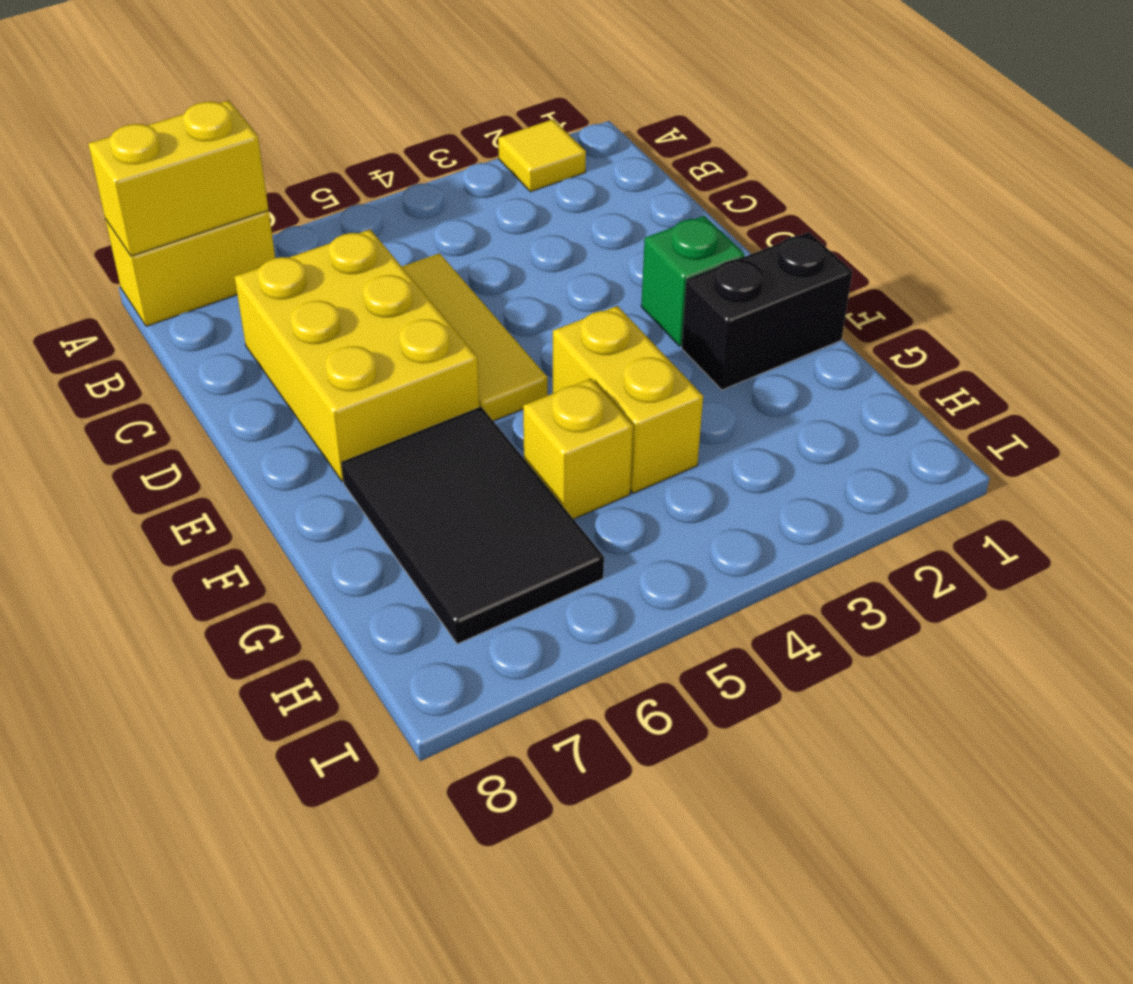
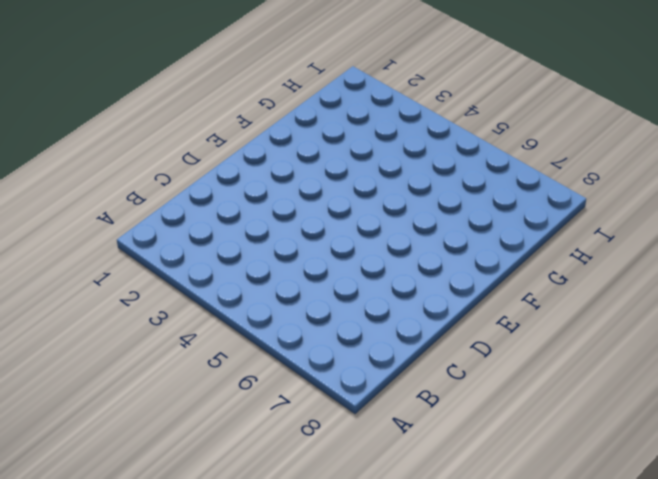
none -> yellow tile A2 level 1
none -> yellow brick A7:A8 level 1

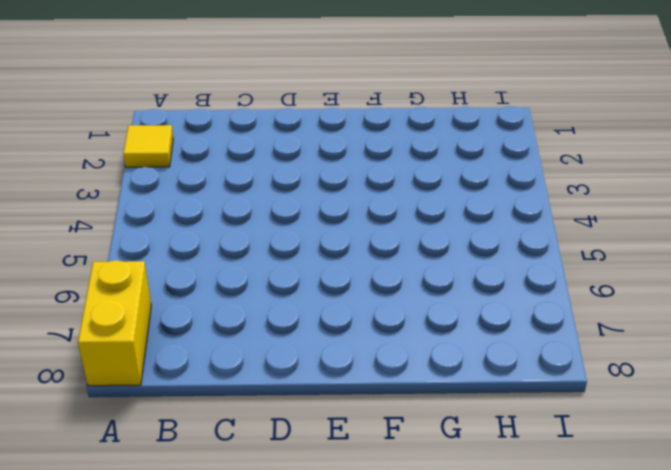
none -> yellow tile C5:E5 level 1
none -> yellow brick C6:E7 level 1

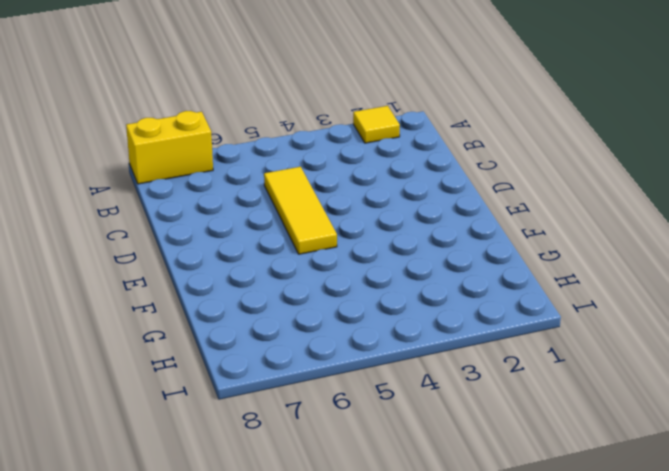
none -> yellow brick C6:E7 level 1
none -> green brick E2 level 1

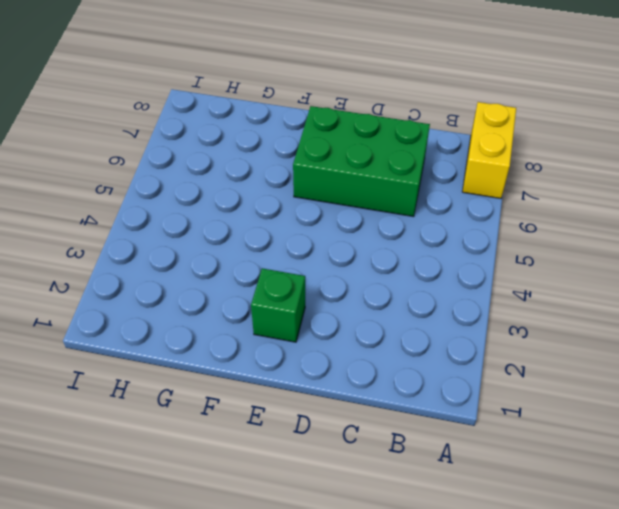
green brick C6:E7 level 1 -> yellow brick C6:E7 level 1
none -> yellow tile A2 level 1
none -> yellow tile C5:E5 level 1

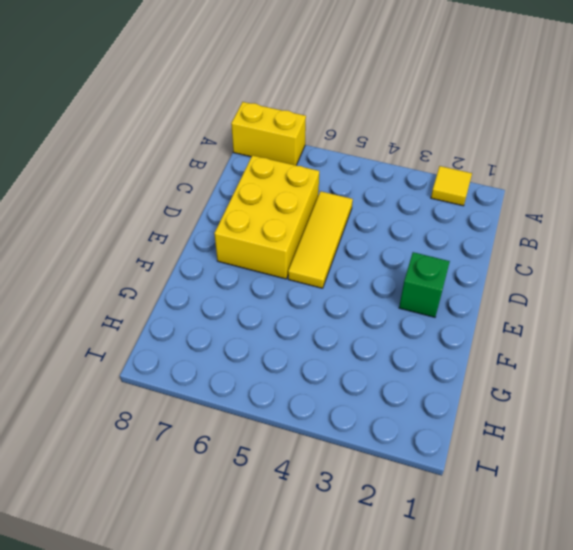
none -> black brick F1:F2 level 1
none -> yellow brick F4:G4 level 1

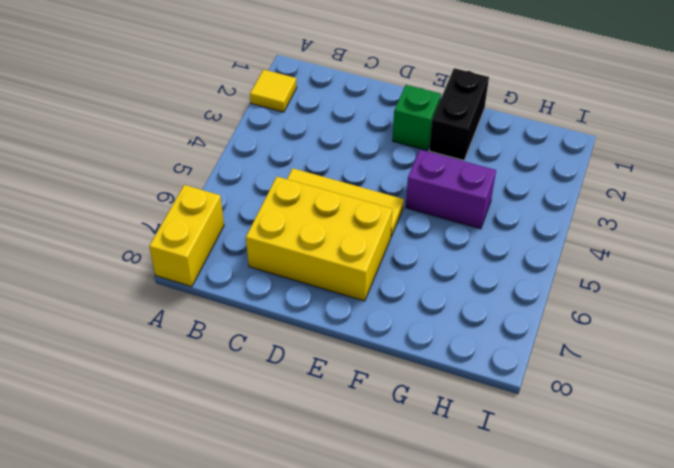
purple brick F4:G4 level 1 -> yellow brick F4:G4 level 1
none -> black tile F6:H7 level 1
none -> yellow brick G5 level 1

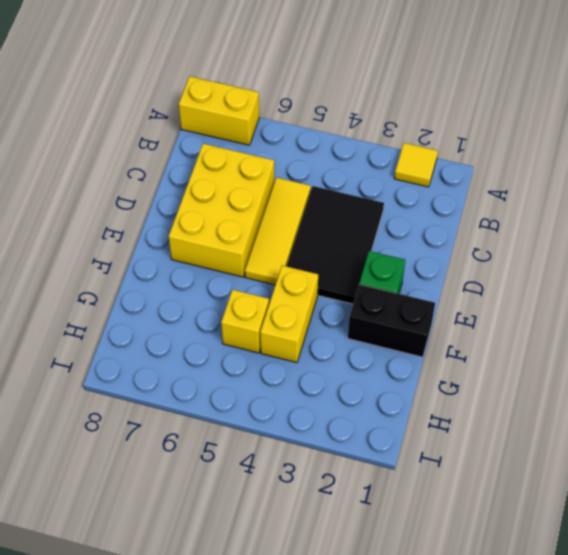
black tile C3:E4 level 1 -> black tile F6:H7 level 1
none -> yellow brick A7:A8 level 2

